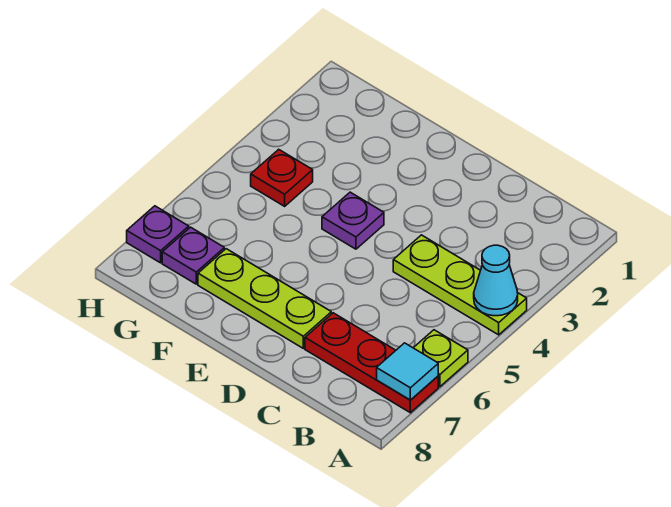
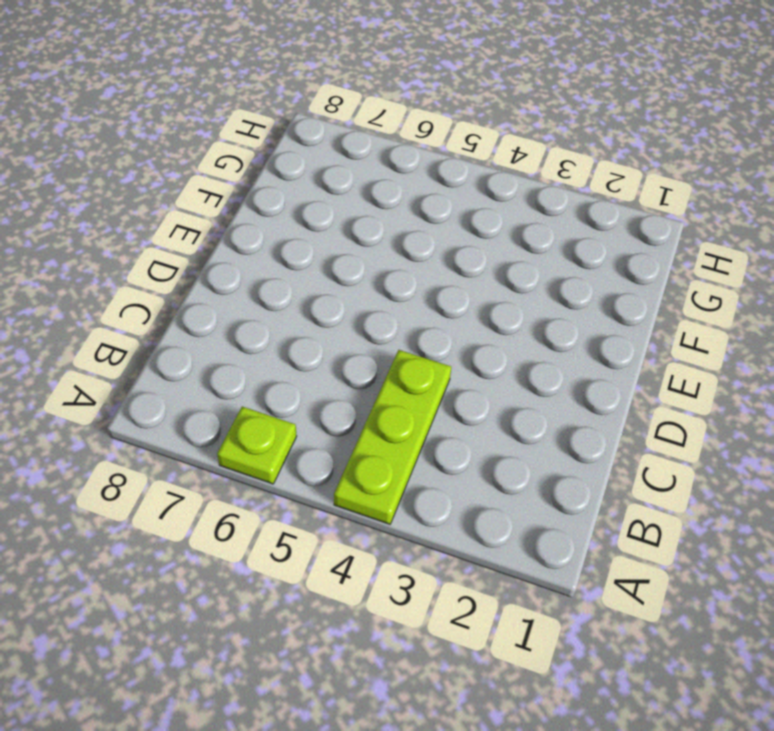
none -> red plate A7:C7 level 1
none -> lime plate D7:F7 level 1

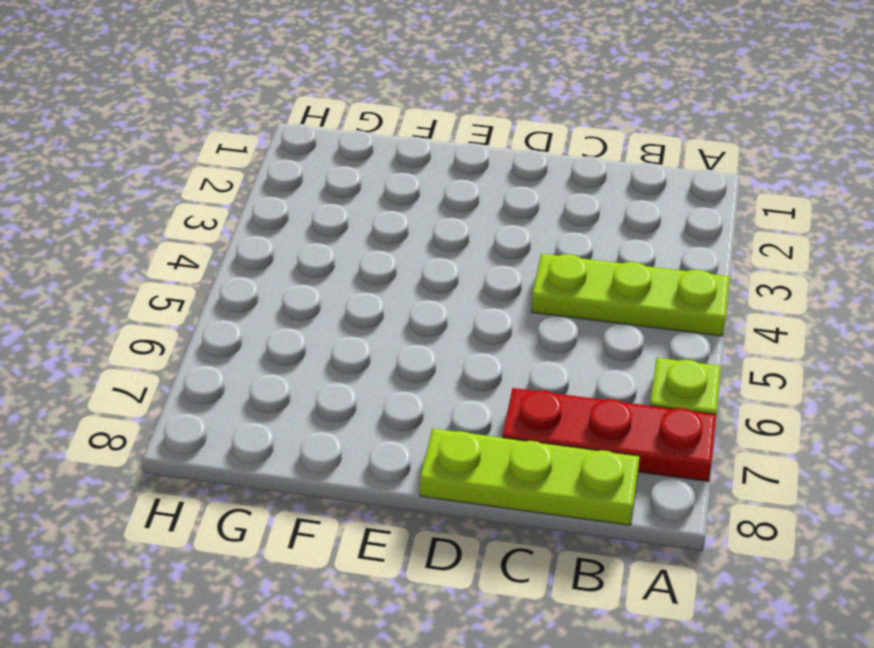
lime plate B8:D8 level 1 -> lime plate D7:F7 level 1
none -> purple plate E4 level 1
none -> red plate G4 level 1

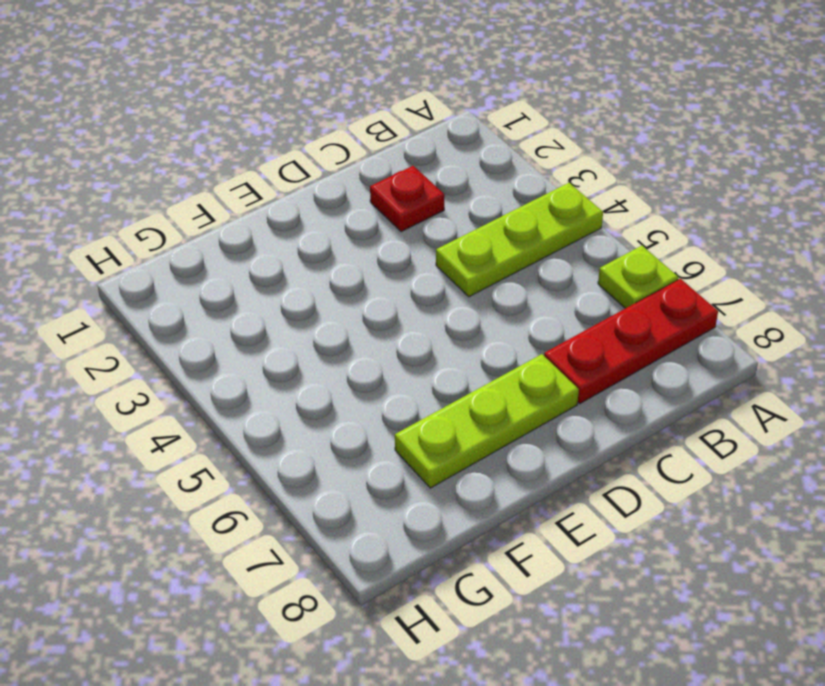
red plate C2 level 1 -> red plate G4 level 1
none -> purple plate E4 level 1
none -> purple plate G7 level 1

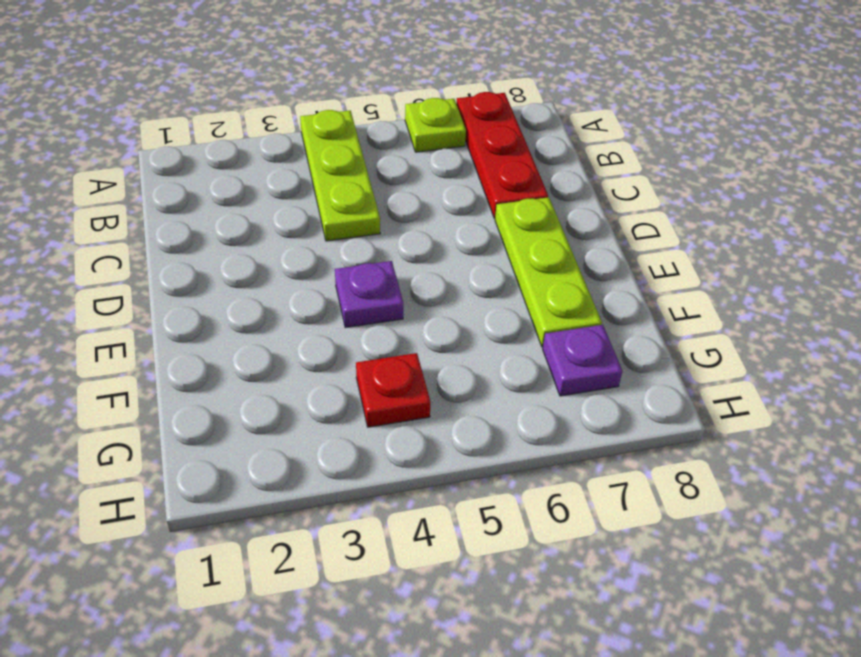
none -> purple plate H7 level 1
none -> cyan cone A4 level 2

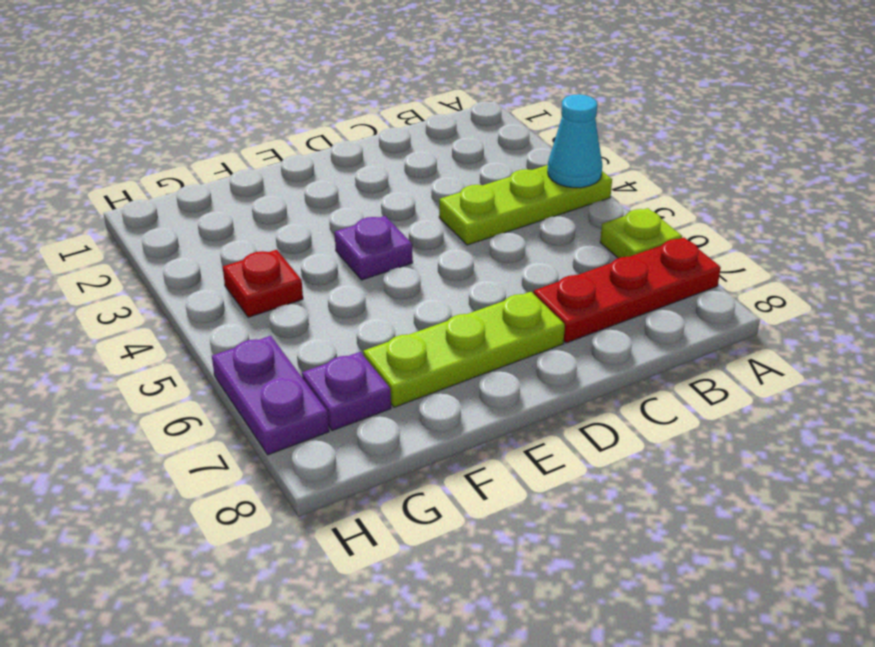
purple plate H6:H7 level 1 -> purple plate H7 level 1
none -> cyan tile A7 level 2

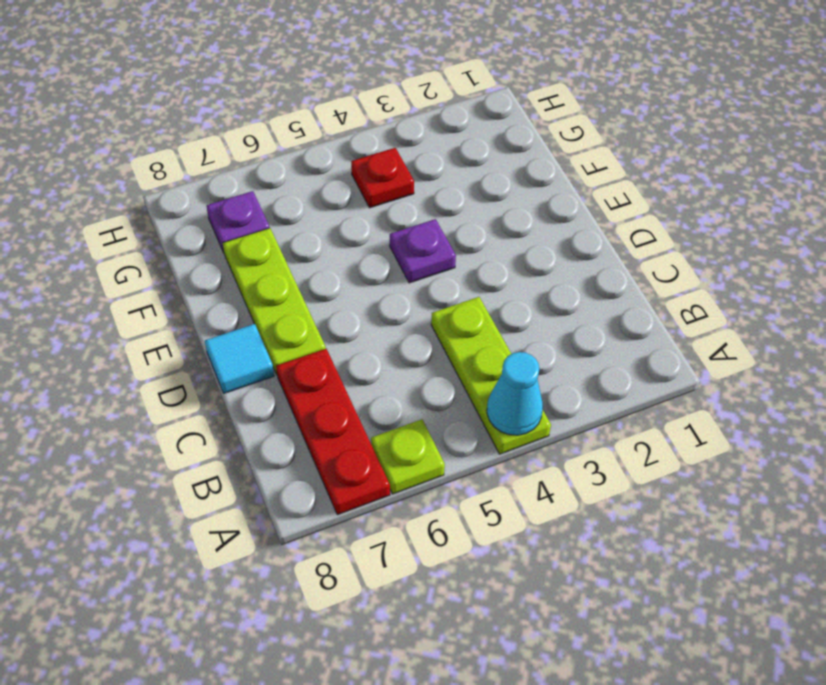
cyan tile D8 level 1 -> cyan tile A7 level 2
none -> purple plate H7 level 1

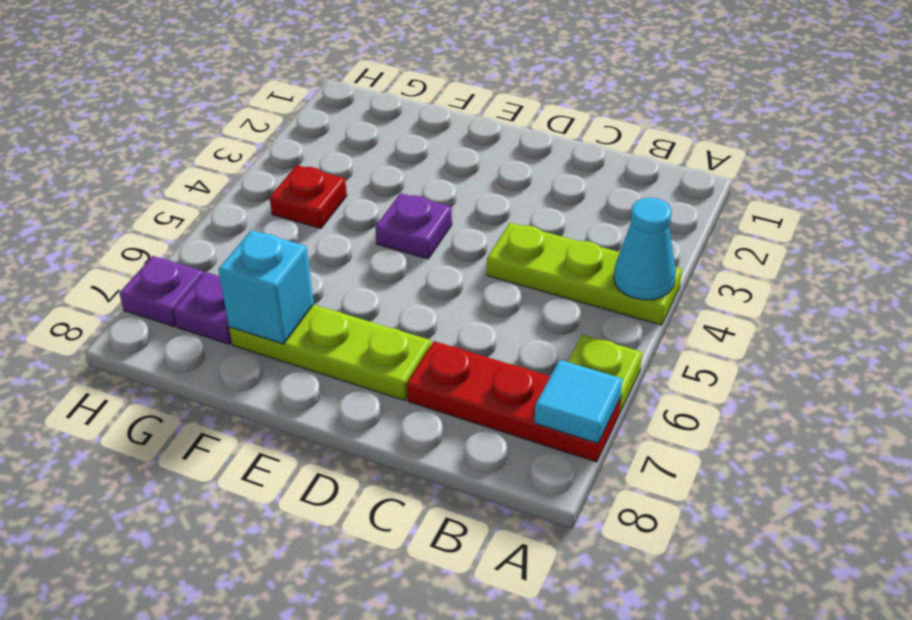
cyan brick F7 level 2 -> none

